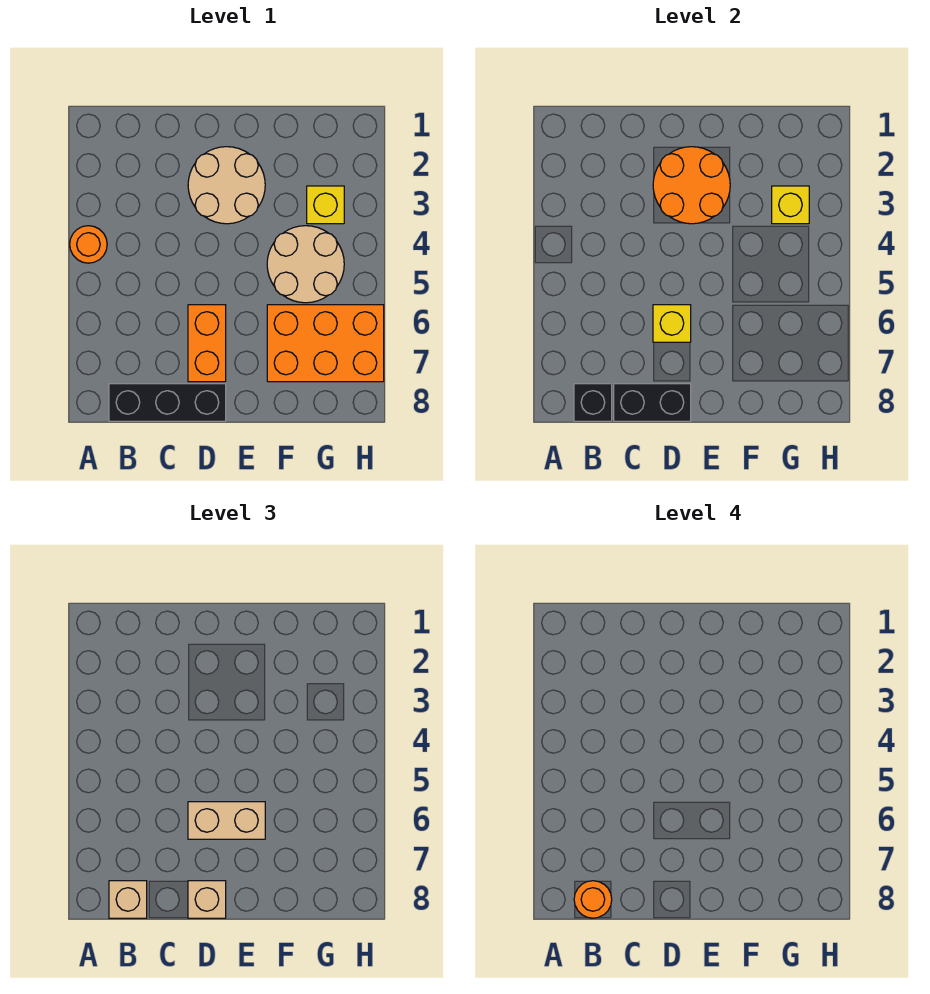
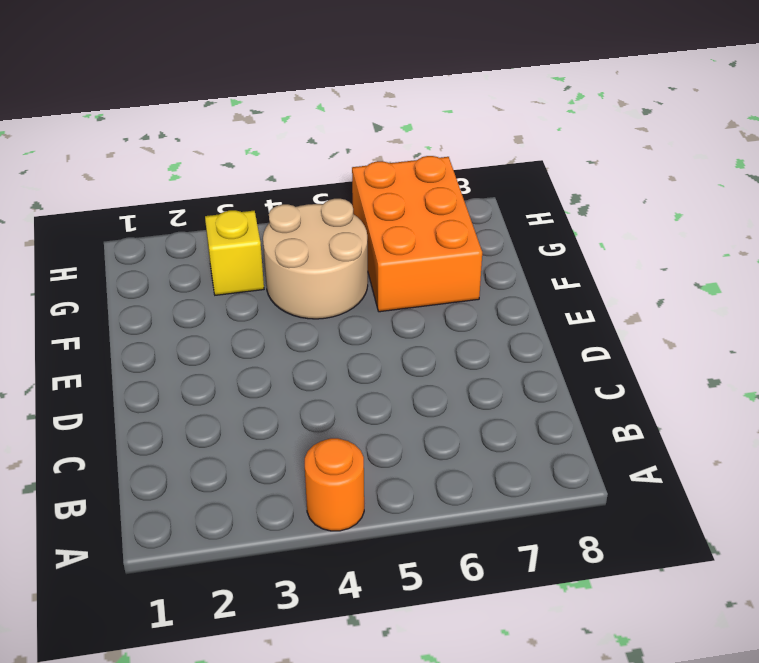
none -> black brick B8:D8 level 1
none -> tan round brick D2:E3 level 1
none -> orange brick D6:D7 level 1

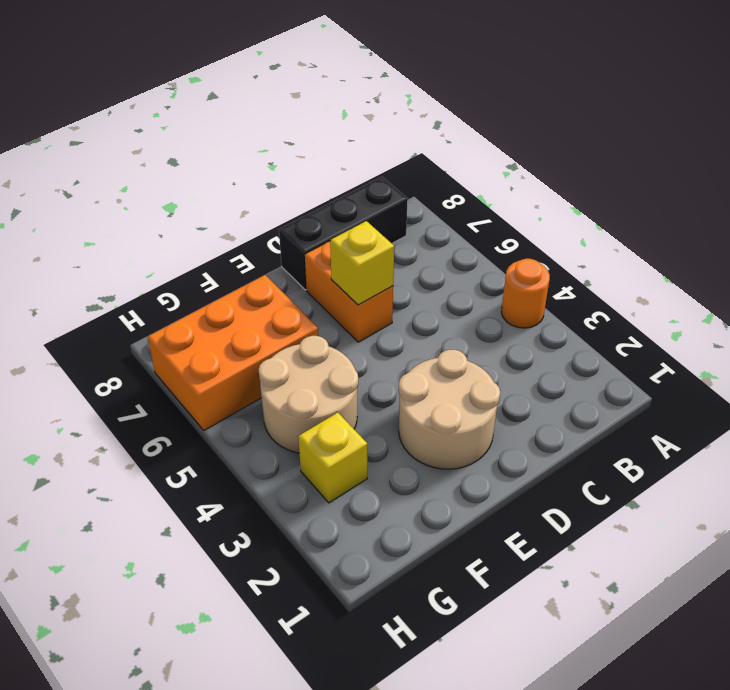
none -> black brick B8 level 2
none -> black brick C8:D8 level 2
none -> orange round brick D2:E3 level 2

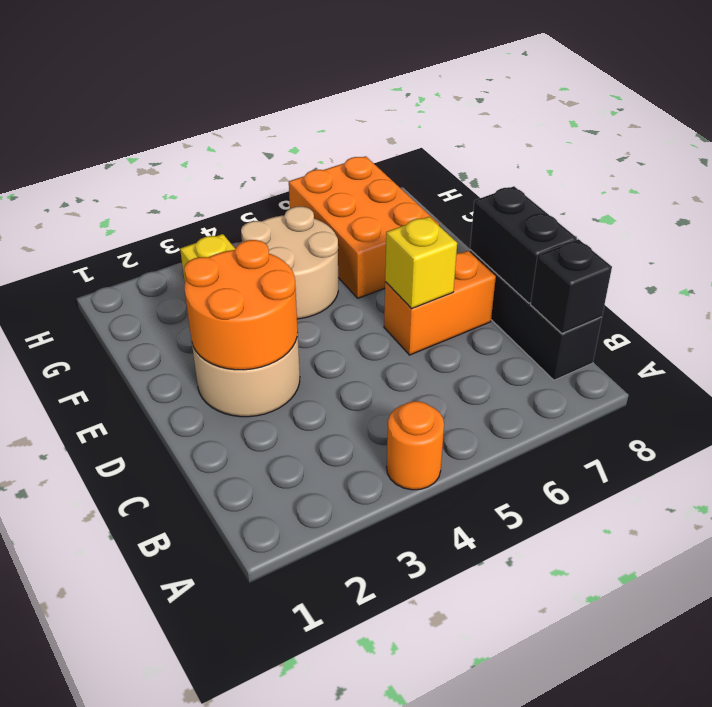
none -> yellow brick G3 level 2
none -> tan brick B8 level 3
none -> tan brick D6:E6 level 3

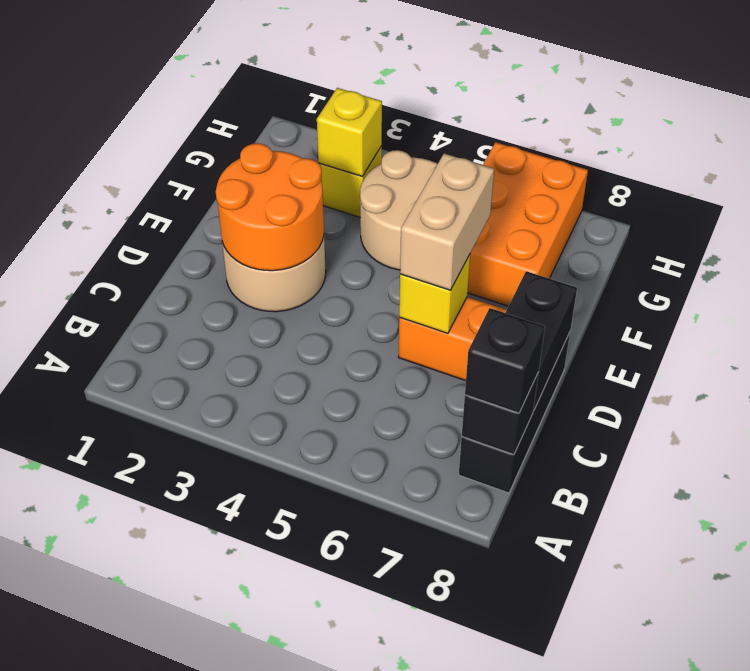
black brick B8 level 3 -> tan brick B8 level 3
none -> orange round brick A4 level 1
none -> tan brick D8 level 3
none -> orange round brick B8 level 4

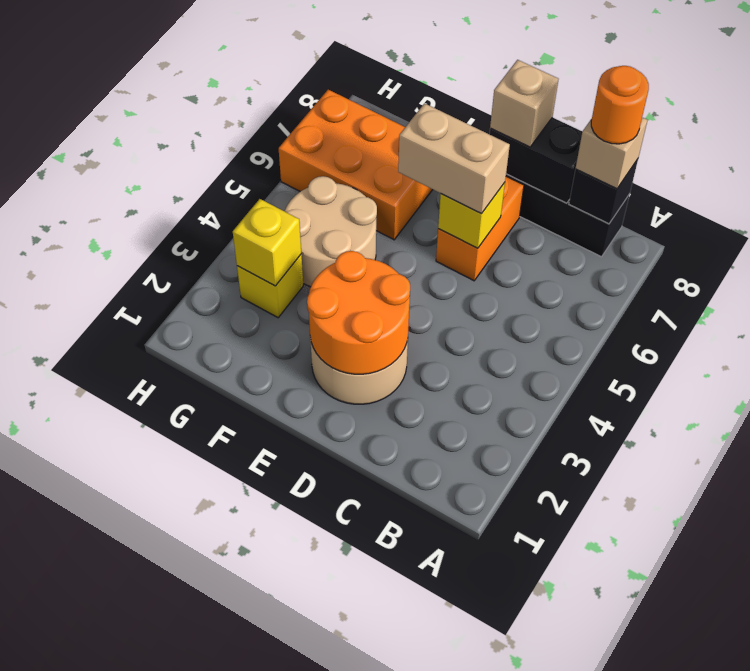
none -> orange round brick A4 level 1

